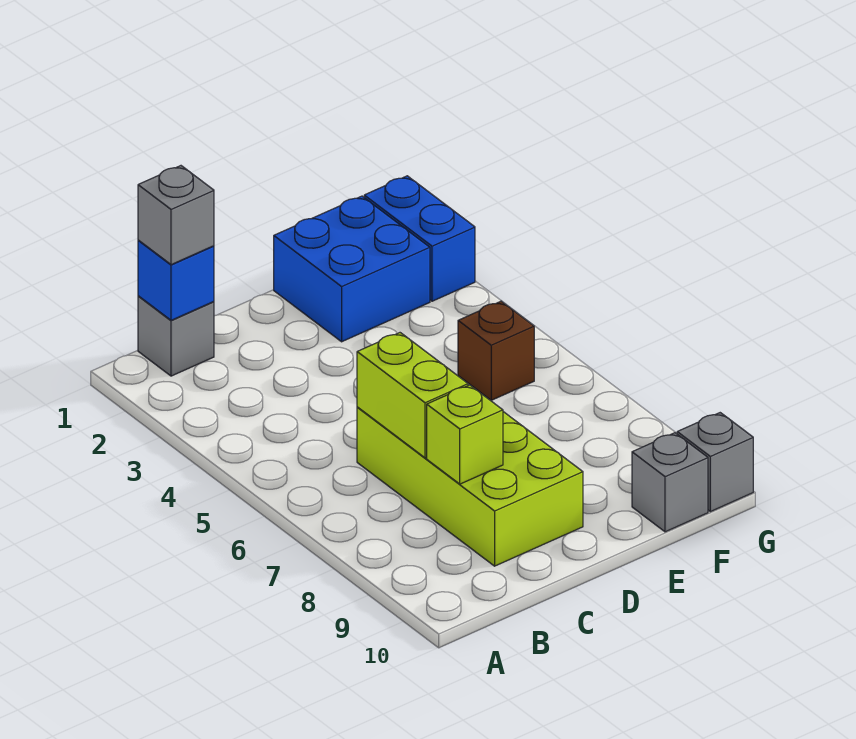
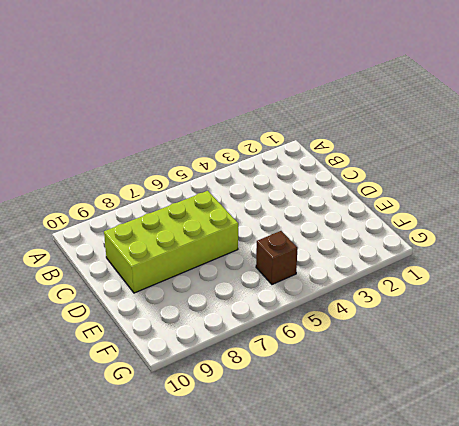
none -> grey brick B1 level 1
none -> blue brick E1:F2 level 1

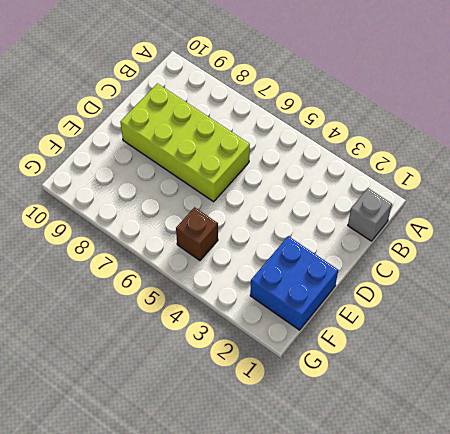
none -> grey brick F10 level 1
none -> blue brick G1:G2 level 1

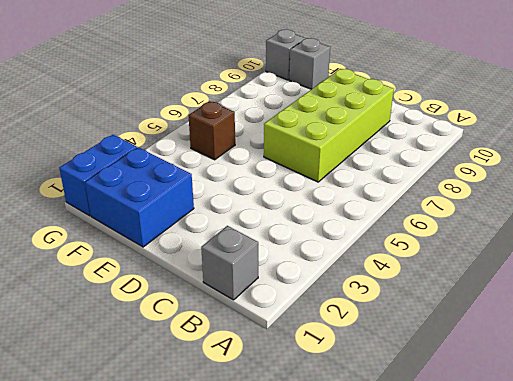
none -> blue brick B1 level 2
none -> lime brick C6:C7 level 2

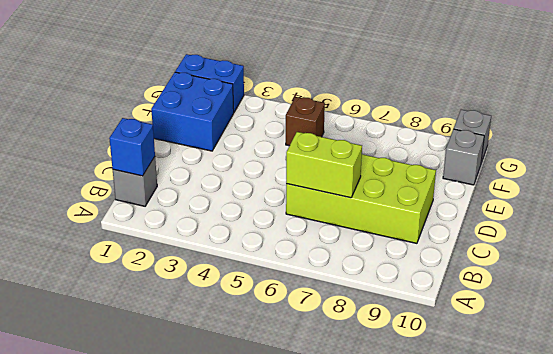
none -> lime brick C8 level 2
none -> grey brick B1 level 3

